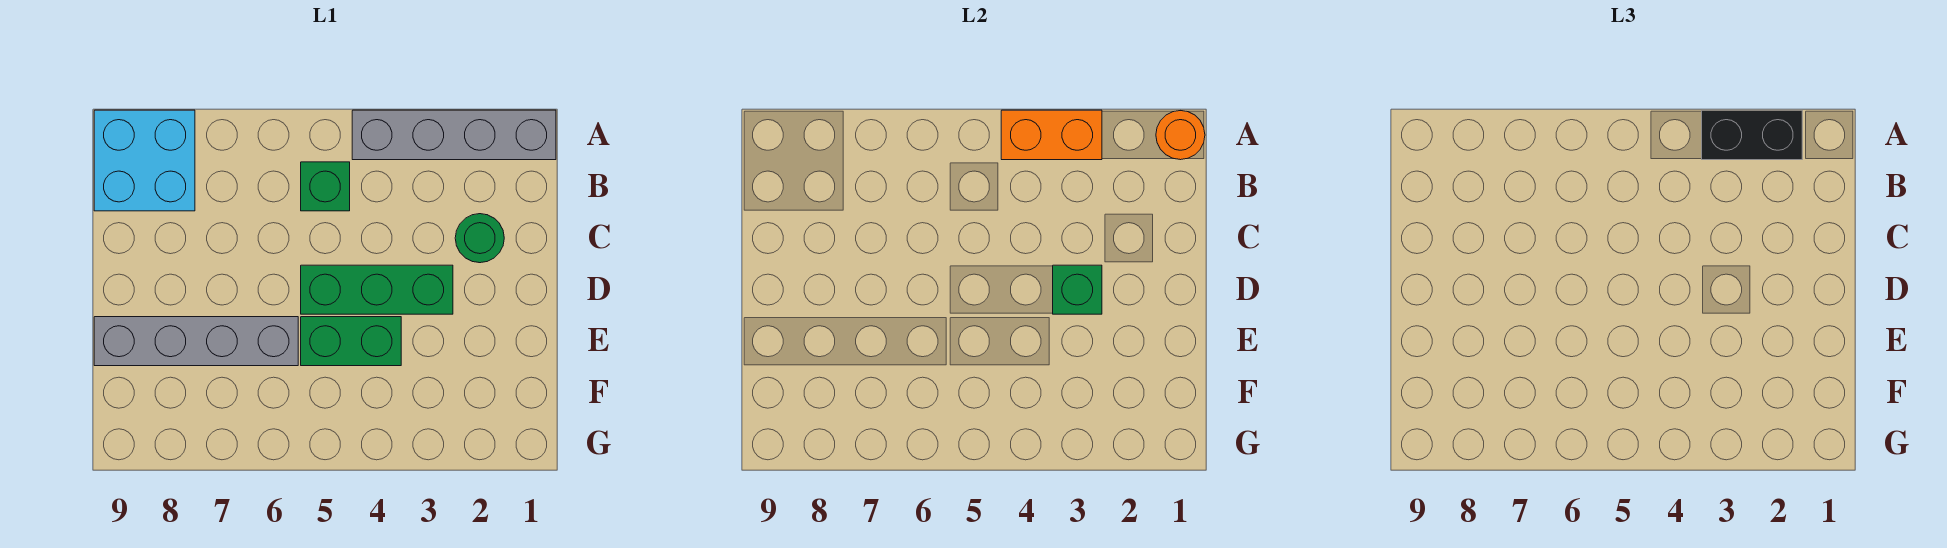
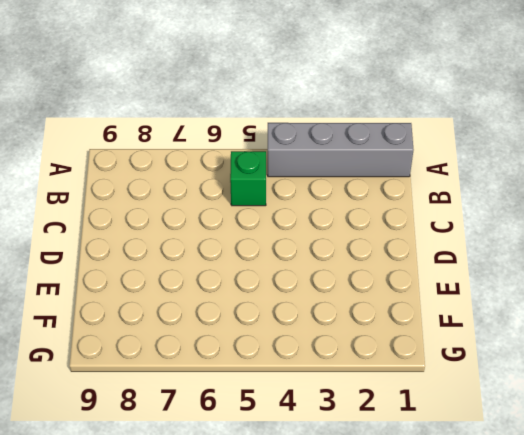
none -> cyan brick A8:B9 level 1
none -> green round brick C2 level 1

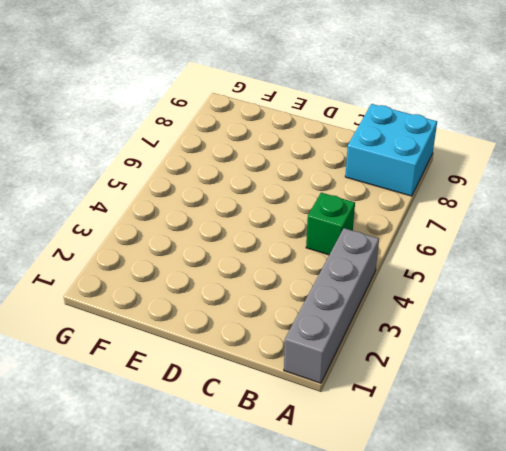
none -> green round brick C2 level 1
none -> green brick D3:D5 level 1

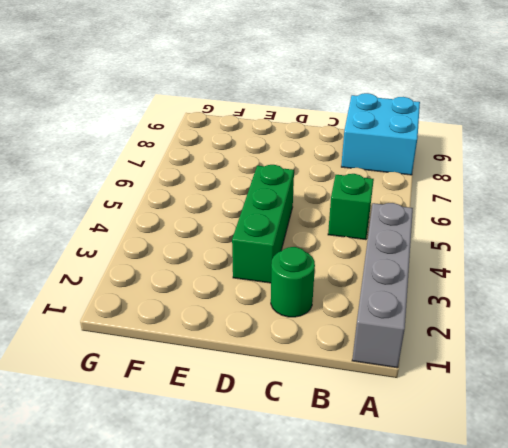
none -> green brick E4:E5 level 1
none -> grey brick E6:E9 level 1

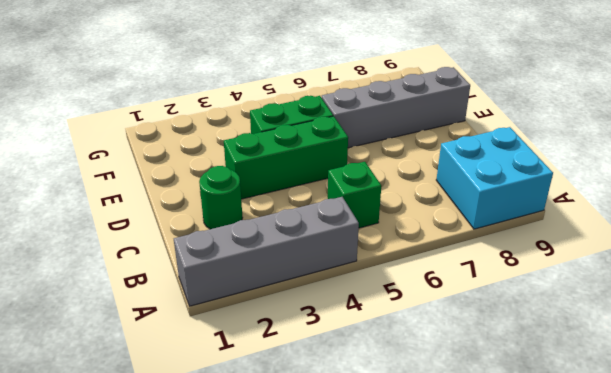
none -> orange round brick A1 level 2
none -> orange brick A3:A4 level 2

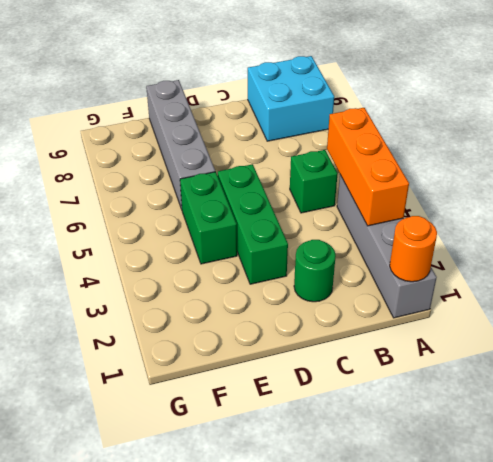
orange brick A3:A5 level 2 -> orange brick A3:A4 level 2
none -> green brick D3 level 2
none -> black brick A2:A3 level 3

